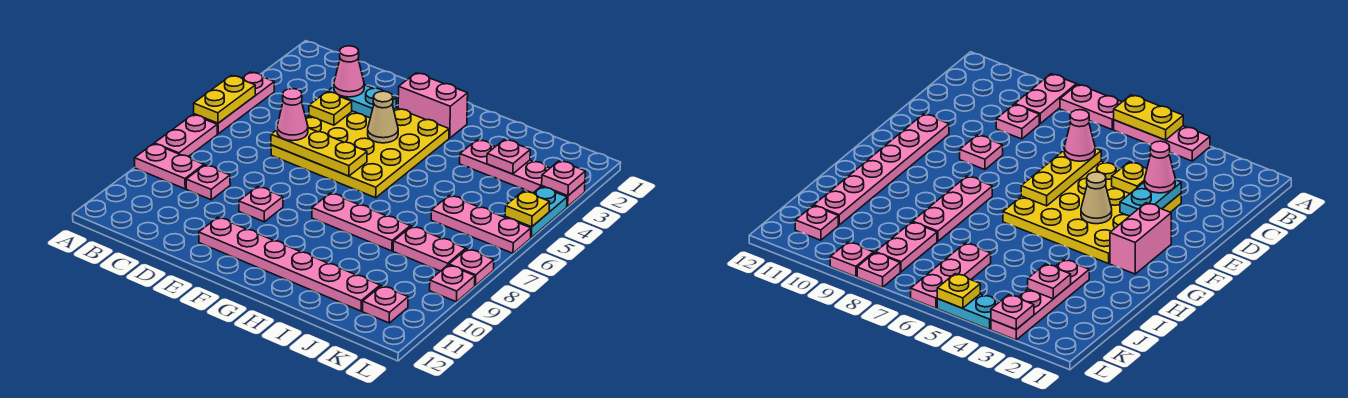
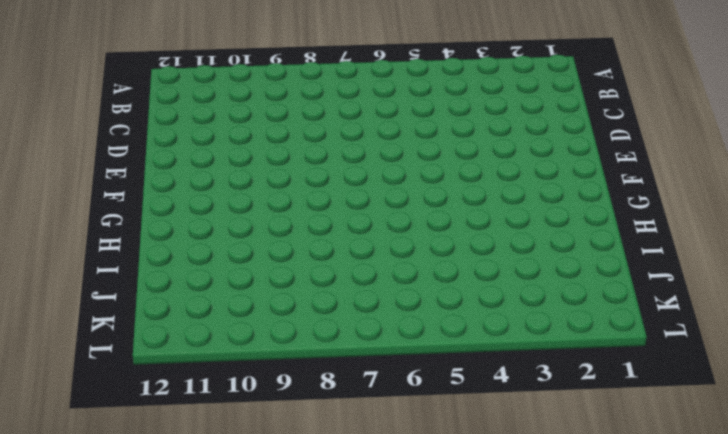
none -> pink plate A4:A6 level 1
none -> pink plate A7:A8 level 1
none -> pink plate A9:B9 level 1

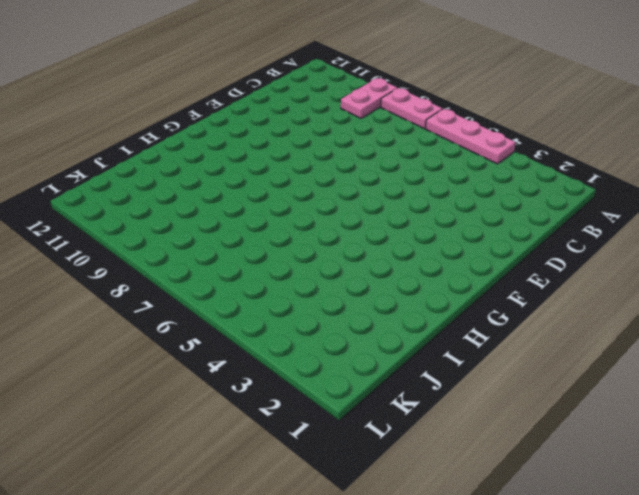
none -> pink plate C9 level 1
none -> yellow plate D3:G6 level 1
none -> pink plate E9 level 1

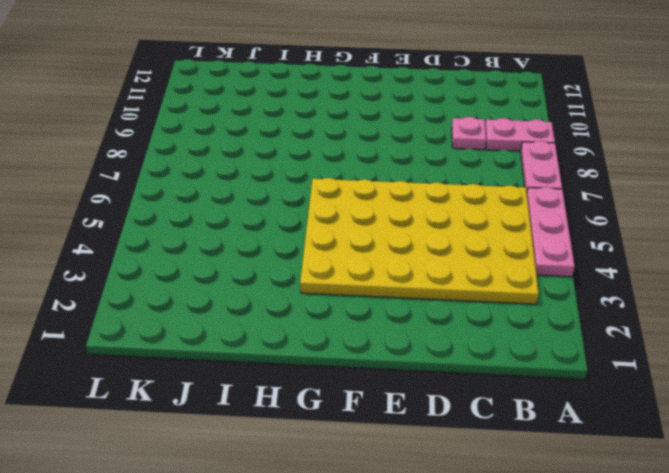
yellow plate B3:G6 level 1 -> yellow plate D3:G6 level 1
none -> pink plate E9 level 1
none -> pink plate E11:J11 level 1
none -> pink brick F2:G2 level 1

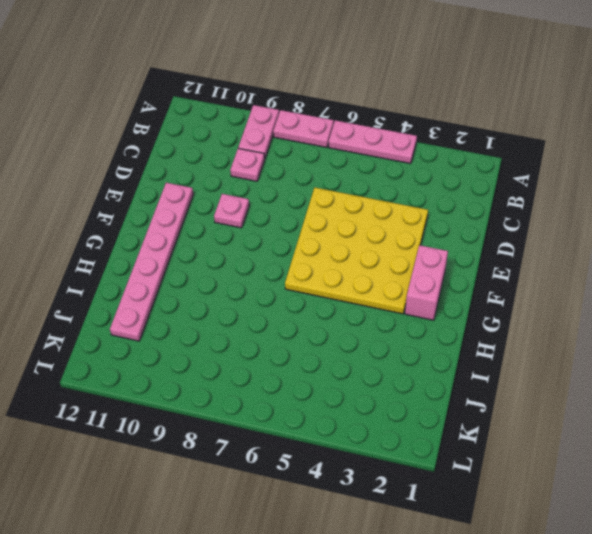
none -> pink plate G8:I8 level 1
none -> pink plate I3:L3 level 1
none -> pink plate J6:L6 level 1

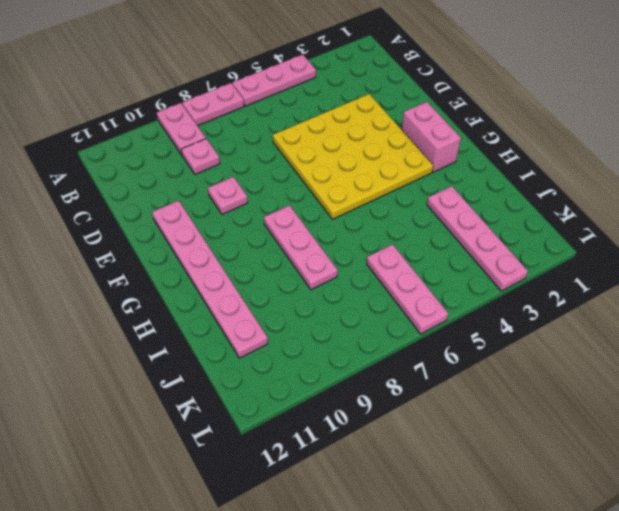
none -> pink plate J8:K8 level 1
none -> pink plate K11 level 1
none -> cyan plate L4:L5 level 1

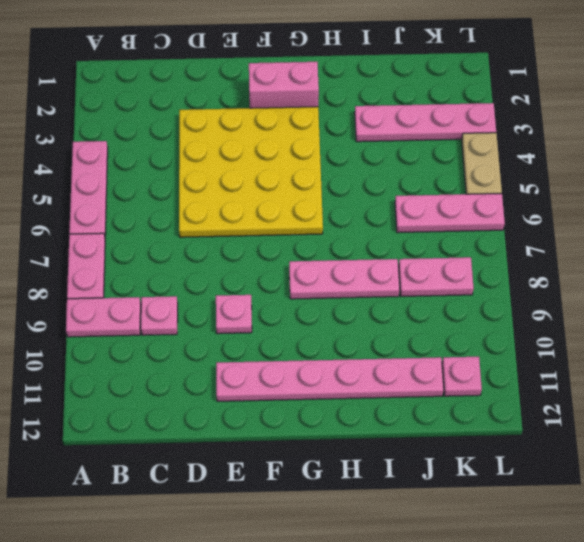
tan plate L4:L5 level 1 -> cyan plate L4:L5 level 1
none -> pink plate L8 level 1
none -> pink plate L9 level 1
none -> yellow plate A5:A6 level 2

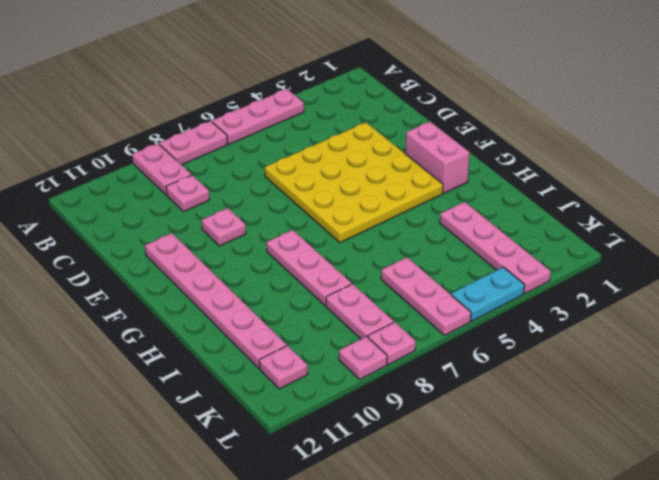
none -> yellow plate A5:A6 level 2
none -> cyan plate D3:E3 level 2
none -> yellow plate D4 level 2

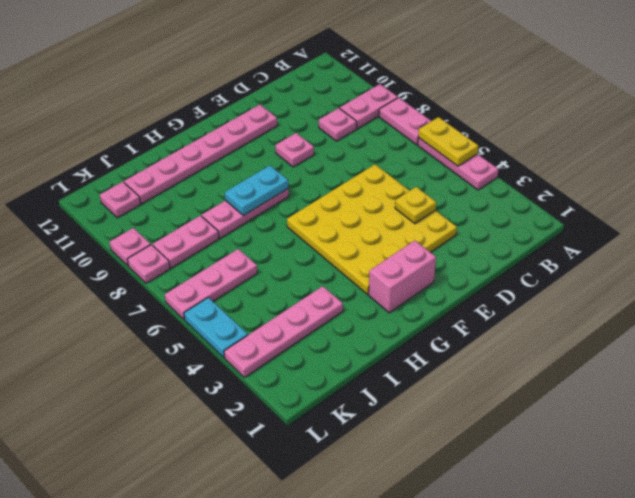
cyan plate G8:H8 level 2 -> cyan plate D3:E3 level 2
none -> yellow plate D6:F6 level 2
none -> tan cone F4 level 2
none -> pink plate J3 level 2

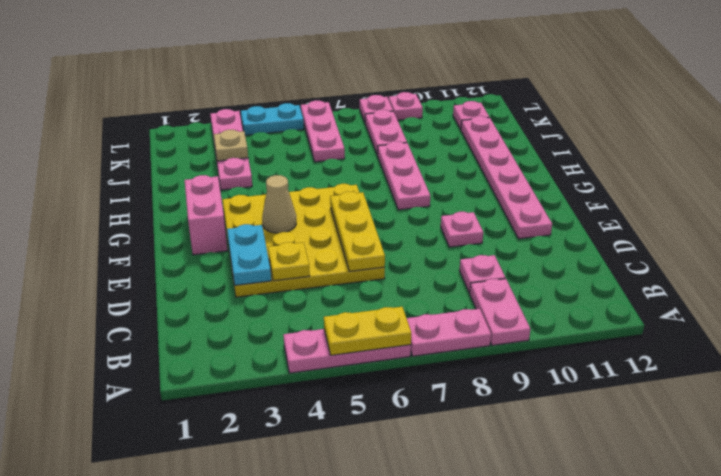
tan plate J3 level 2 -> pink plate J3 level 2
none -> pink plate L3 level 2
none -> yellow plate L5 level 2
none -> pink cone D3 level 3

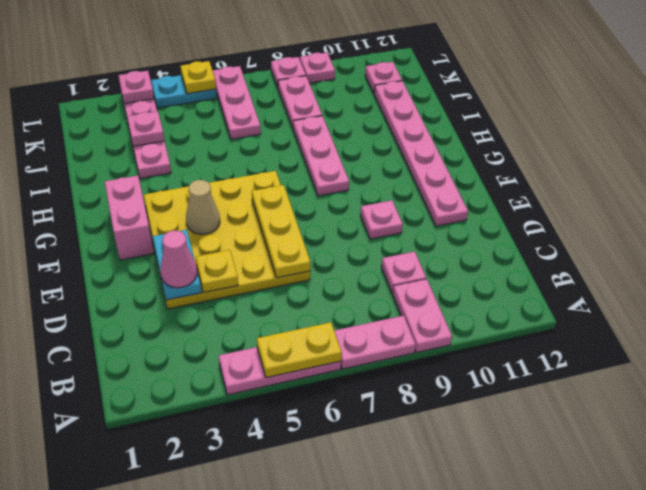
none -> pink cone D6 level 3

